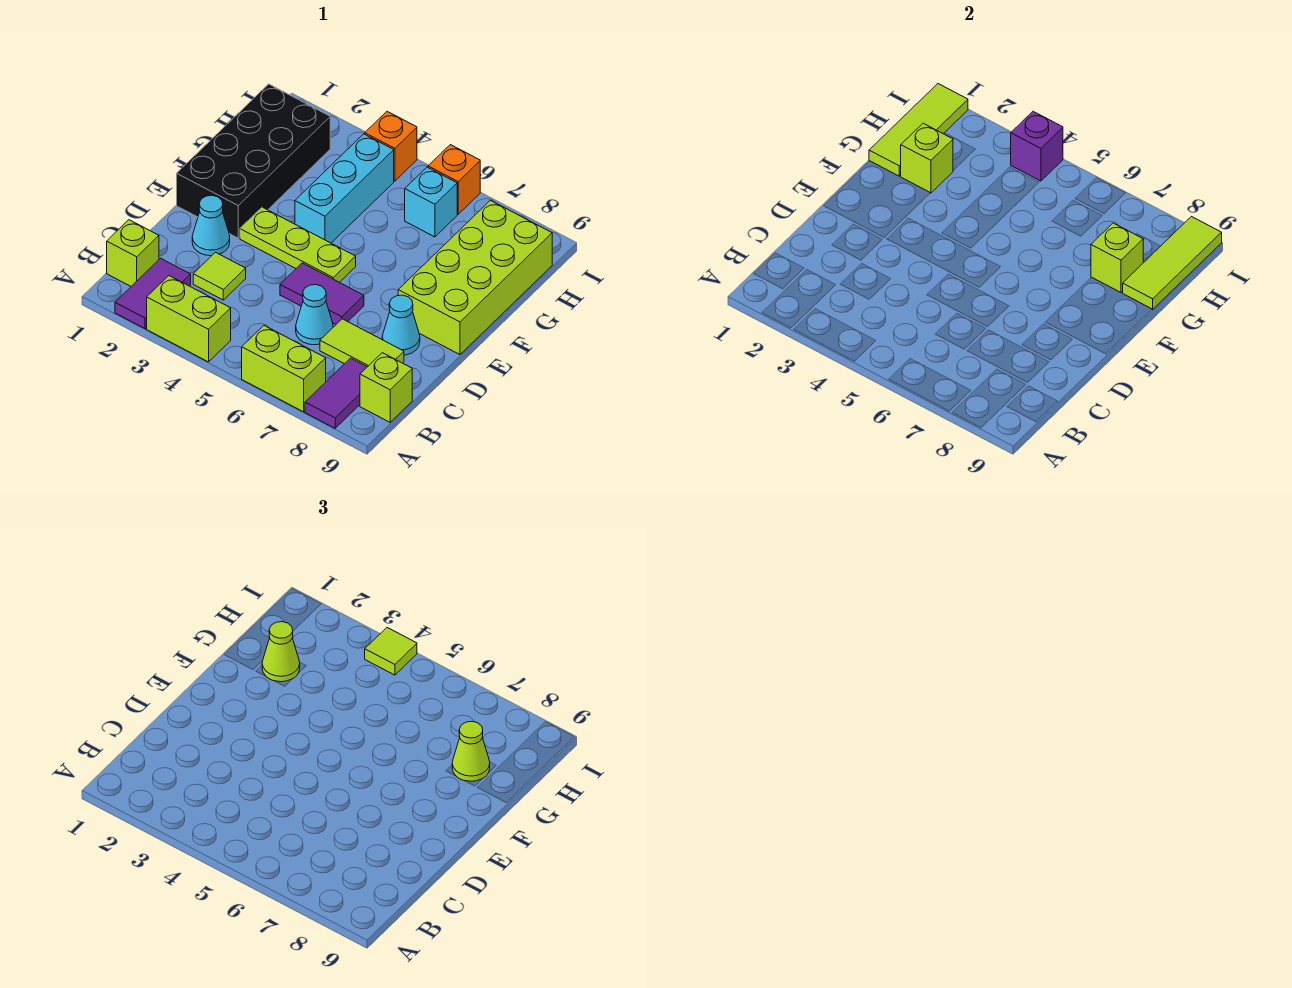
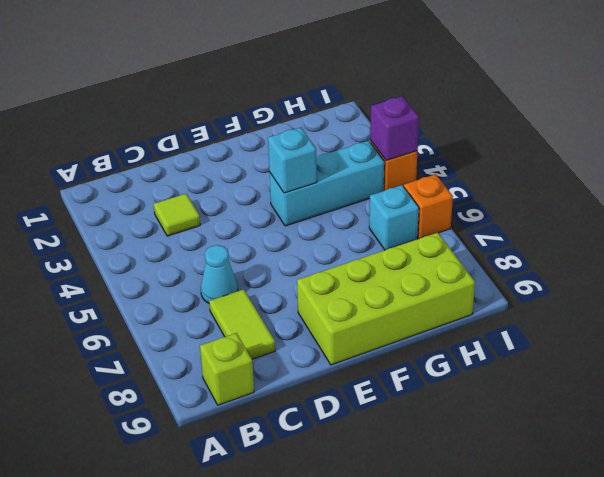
cyan brick F4 level 2 -> none
none -> purple tile A2:B2 level 1
none -> lime brick A3:A4 level 1
none -> lime brick A6:A7 level 1

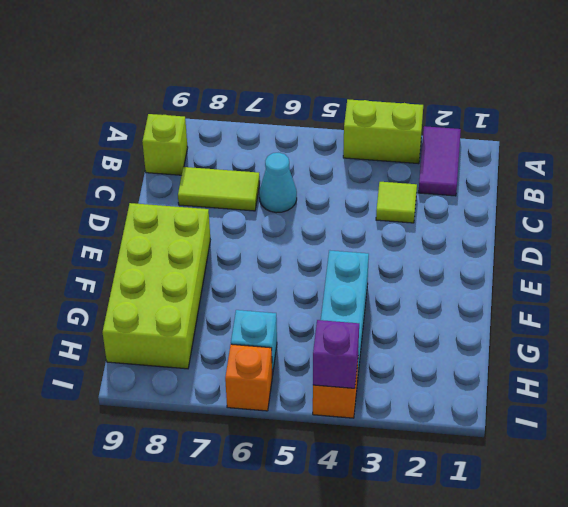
none -> lime brick A6:A7 level 1
none -> purple tile A8:B8 level 1
none -> lime brick B1 level 1

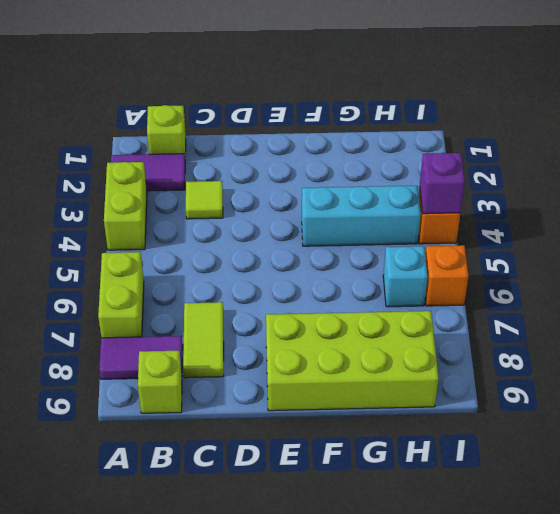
none -> cyan cone C6 level 1
none -> cyan cone D2 level 1
none -> purple tile D5:D6 level 1

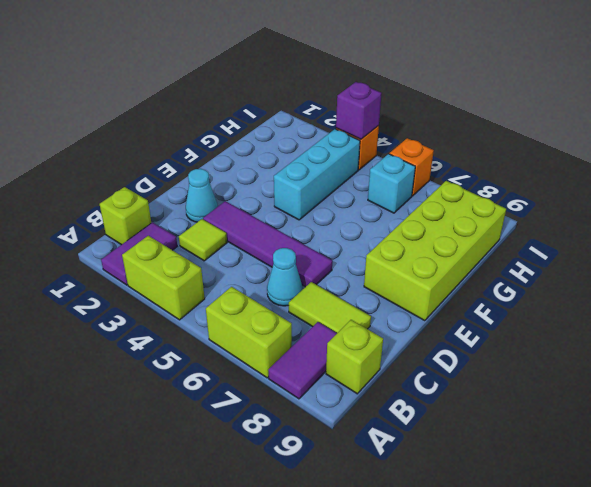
purple tile D3:D6 level 1 -> purple tile D5:D6 level 1
none -> cyan cone D8 level 1
none -> black brick E1:H2 level 1
none -> lime plate E3:E5 level 1

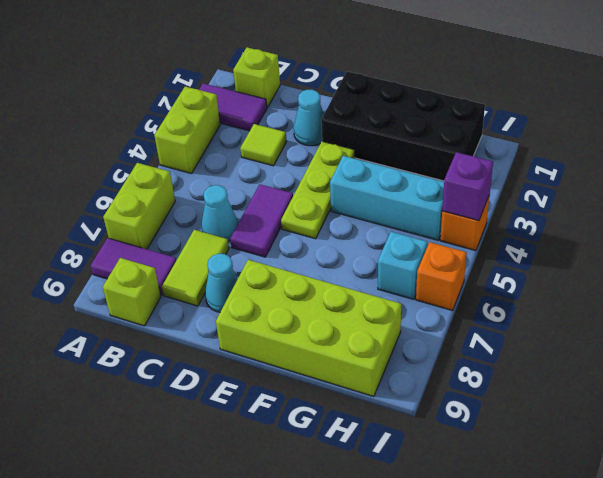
none -> lime tile G1:I1 level 2
none -> lime brick G2 level 2
none -> lime brick G8 level 2

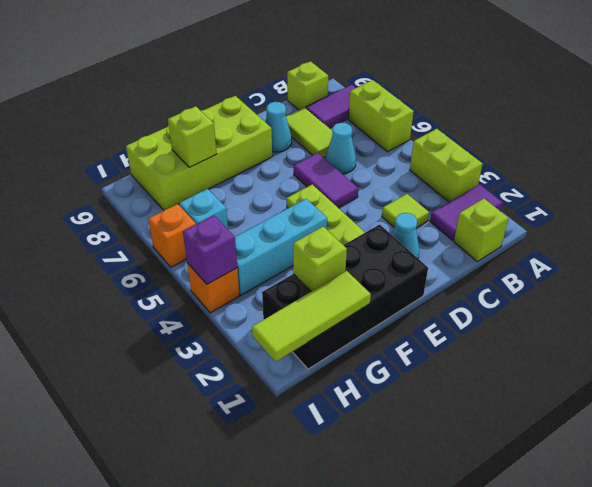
none -> lime tile G9:I9 level 2
none -> lime cone G2 level 3
none -> lime cone G8 level 3

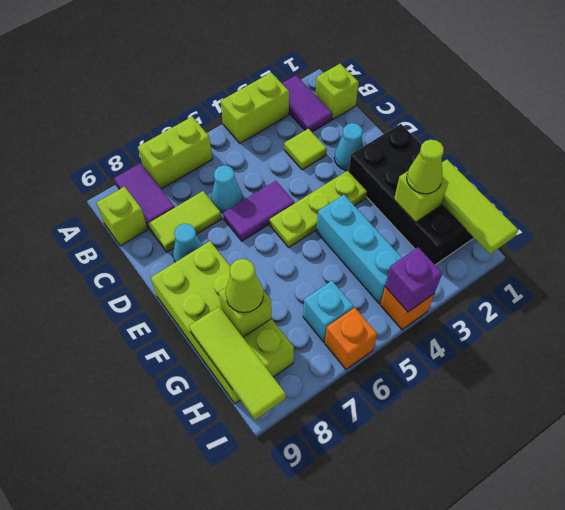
none -> lime tile I4 level 3

